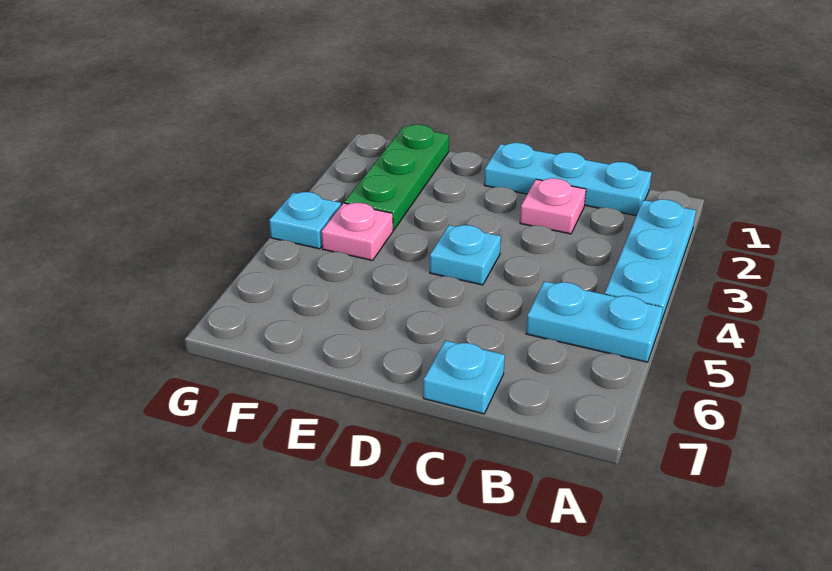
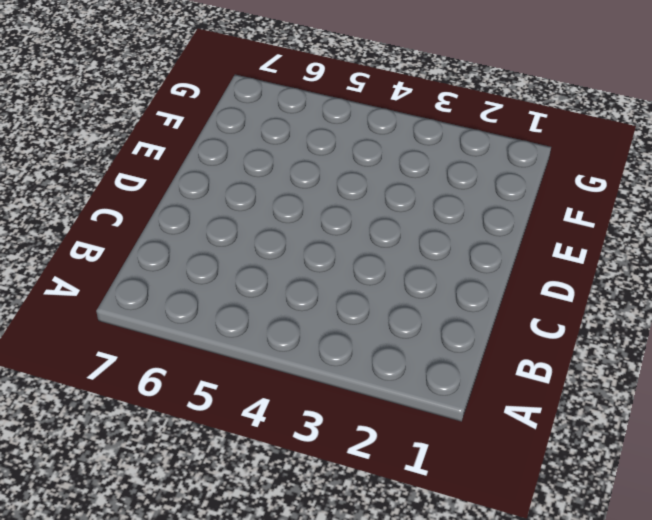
none -> cyan plate A2:A4 level 1
none -> cyan plate A5:B5 level 1

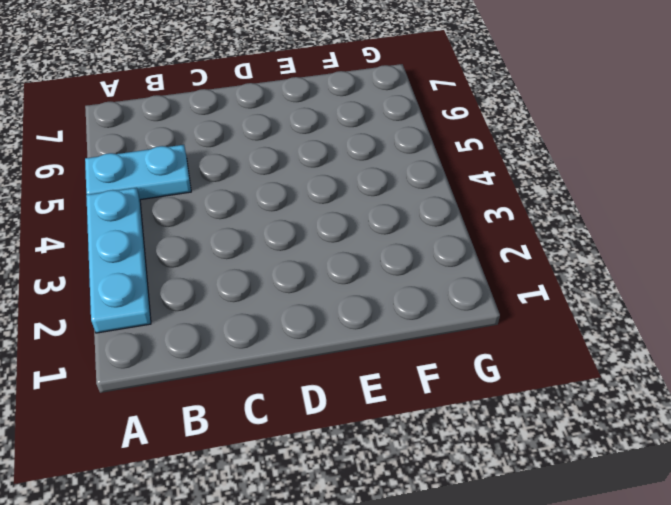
none -> cyan plate B1:D1 level 1
none -> pink plate C2 level 1

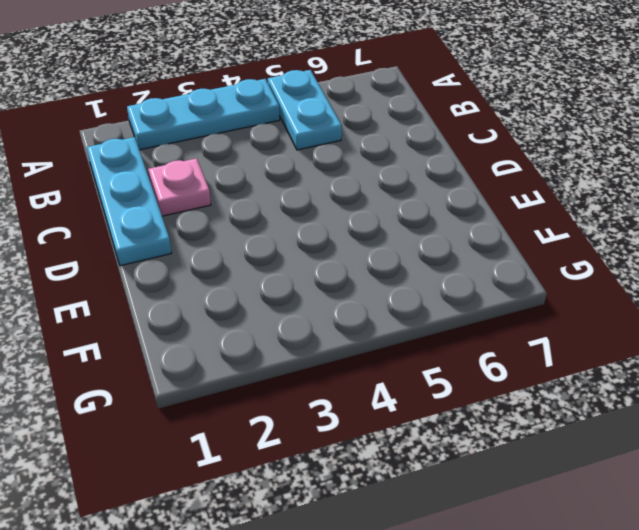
none -> cyan plate C7 level 1
none -> cyan plate D4 level 1

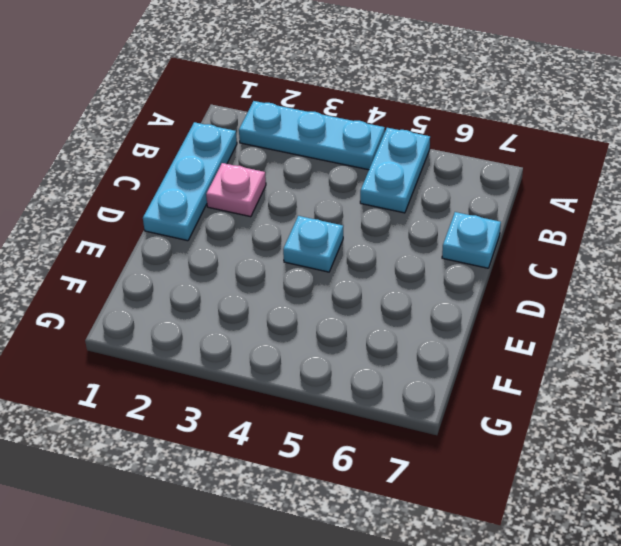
none -> green plate F1:F3 level 1
none -> pink plate F4 level 1

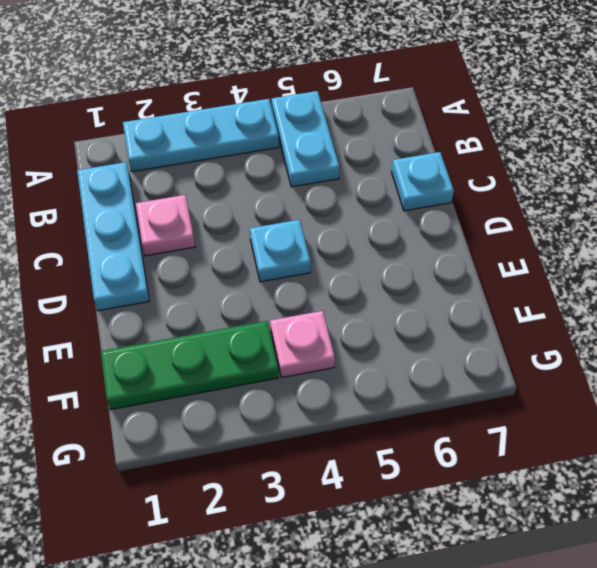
none -> cyan plate G4 level 1

